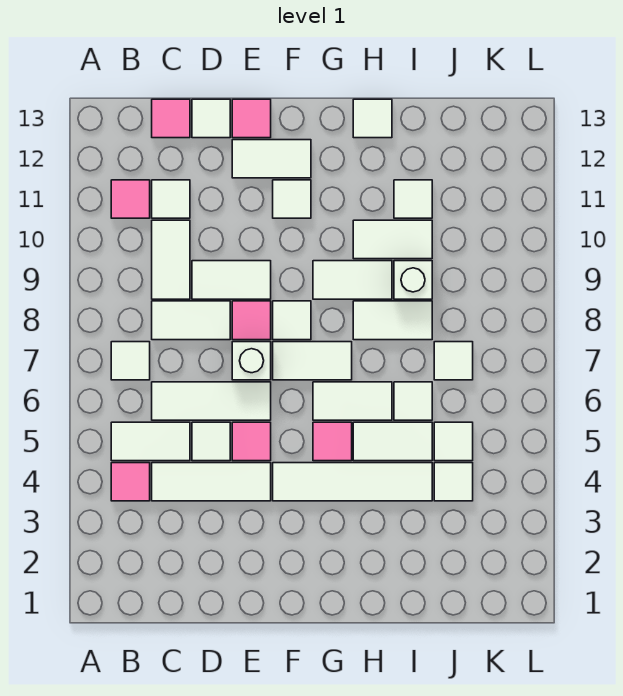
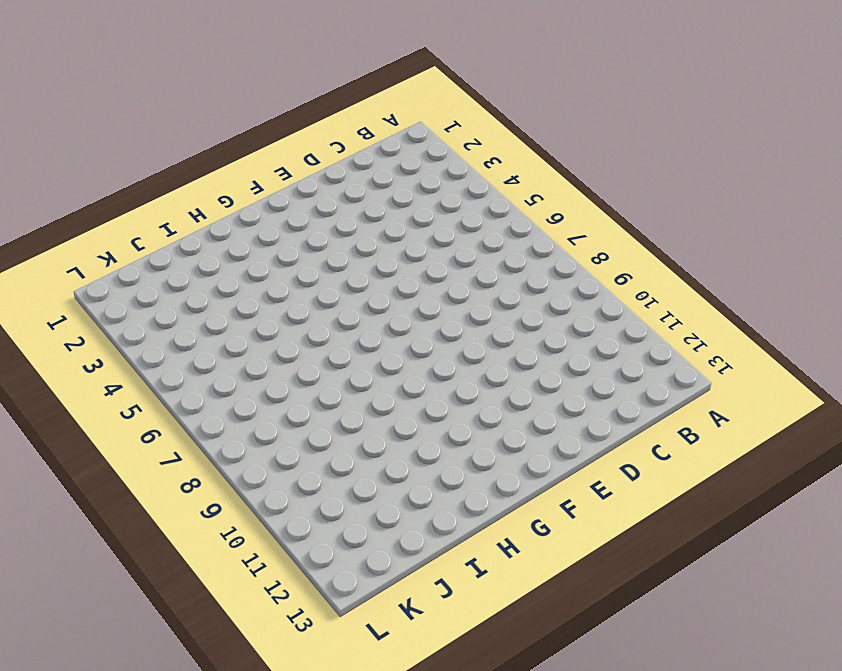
none -> pink tile B4 level 1
none -> white tile B5:C5 level 1
none -> white tile B7 level 1
none -> pink tile B11 level 1

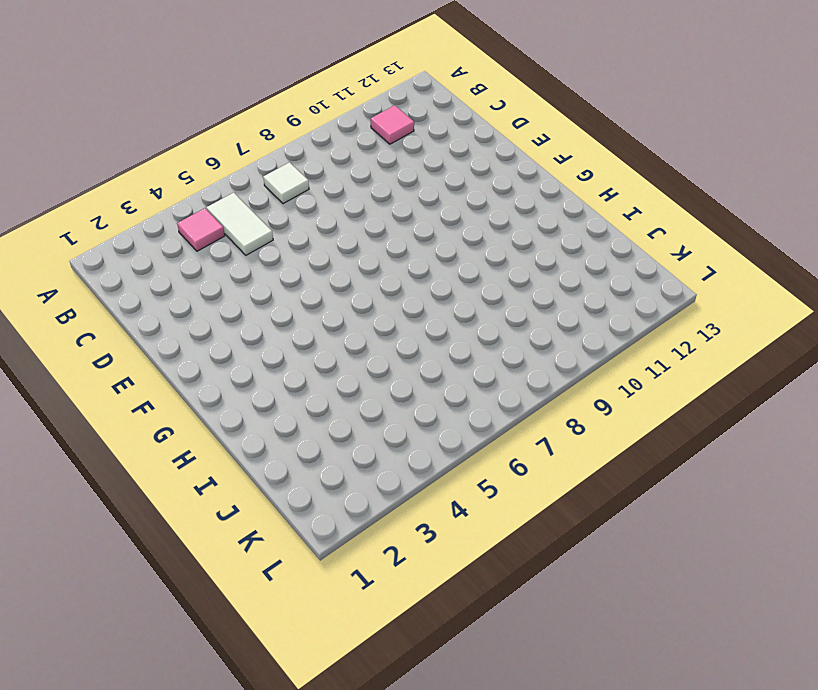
none -> white tile C4:E4 level 1
none -> white tile C6:E6 level 1
none -> white tile C8:D8 level 1
none -> white tile C9:C10 level 1

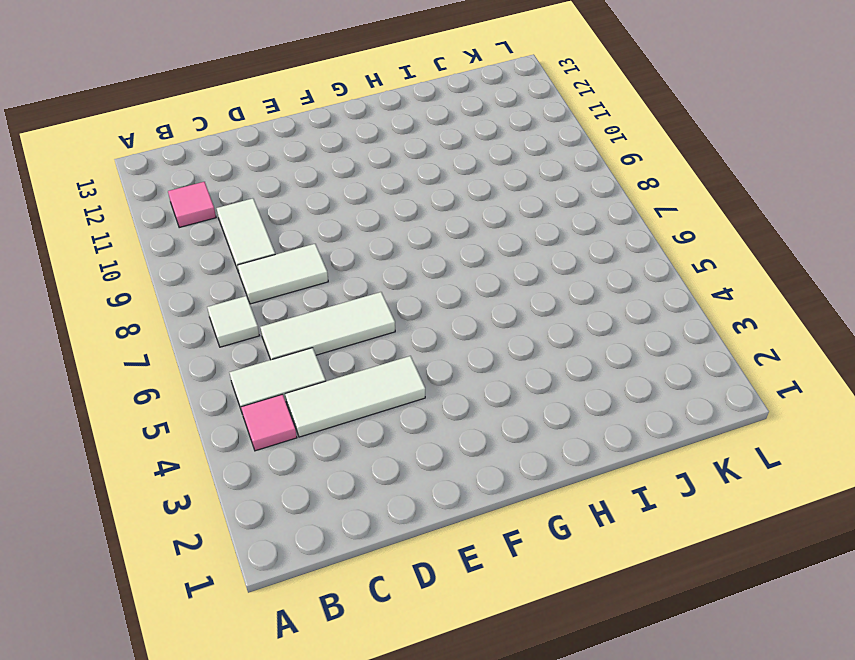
none -> white tile C11 level 1
none -> pink tile C13 level 1
none -> white tile D5 level 1
none -> white tile D9:E9 level 1

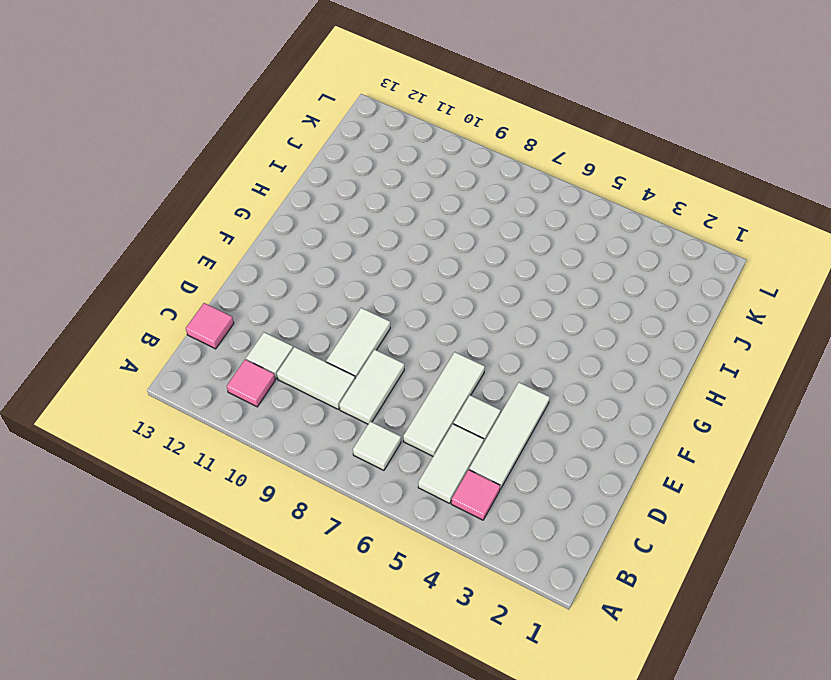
none -> white tile D13 level 1
none -> pink tile E5 level 1
none -> white brick E7 level 1
none -> pink tile E8 level 1

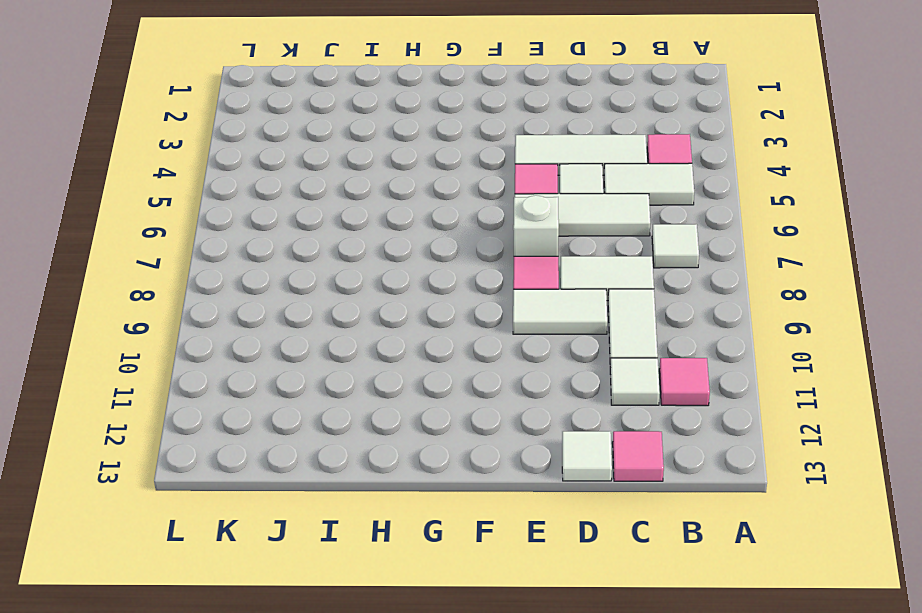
none -> white tile E12:F12 level 1
none -> pink tile E13 level 1
none -> white tile F4:I4 level 1
none -> white tile F7:G7 level 1

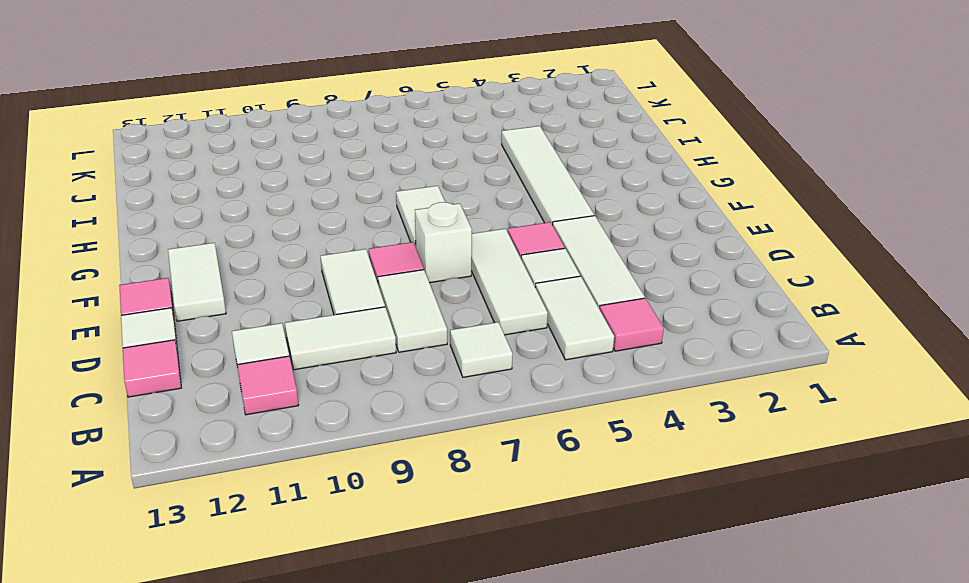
none -> white tile F8 level 1
none -> white tile F11 level 1
none -> pink tile G5 level 1
none -> white tile G6:H6 level 1

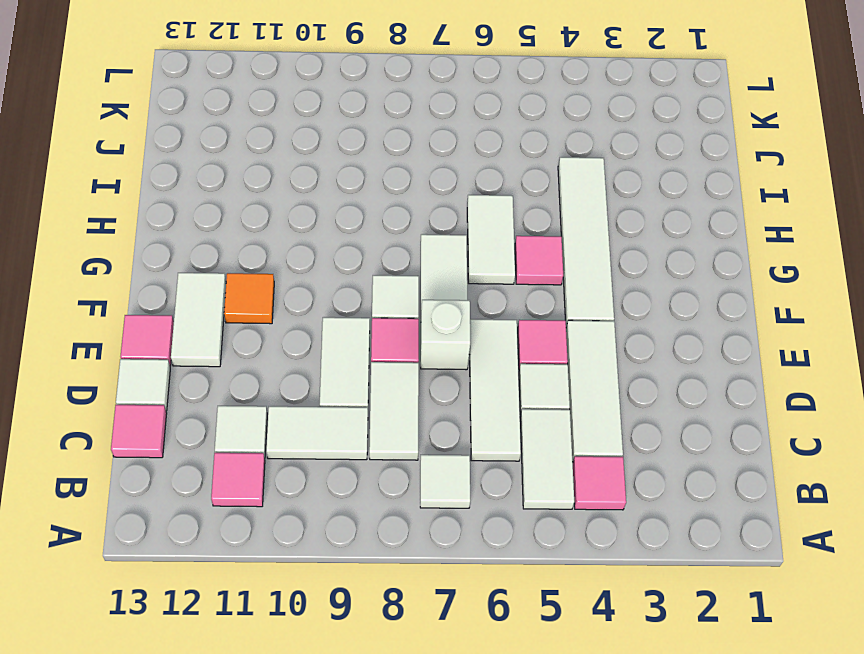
orange tile F11 level 1 -> white tile F11 level 1
none -> white tile G9:H9 level 1
none -> white tile H5:I5 level 1
none -> white tile H8:I8 level 1
none -> white tile H10:I10 level 1

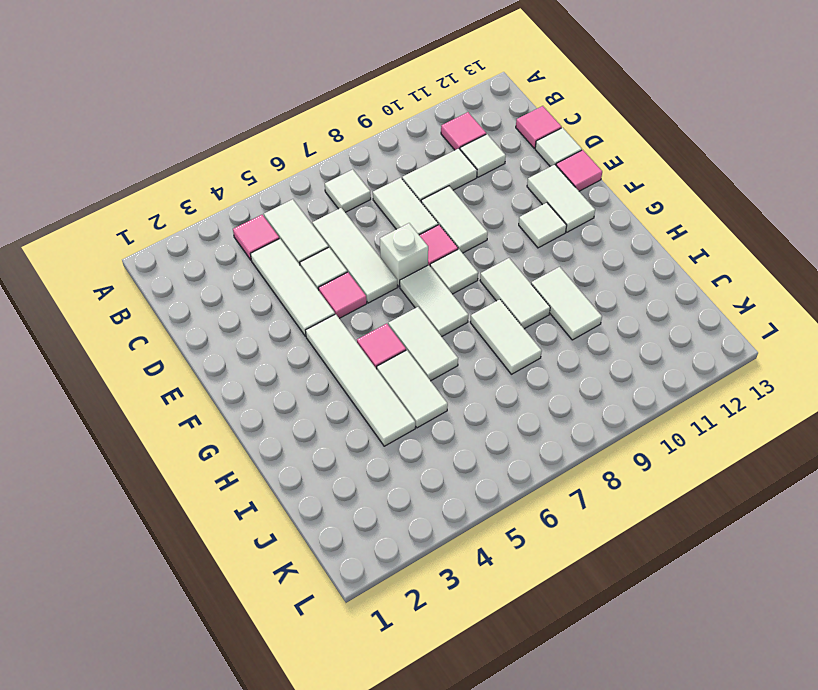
none -> white tile H13 level 1
none -> white tile I6 level 1
none -> white brick I9 level 1
none -> white tile I11 level 1

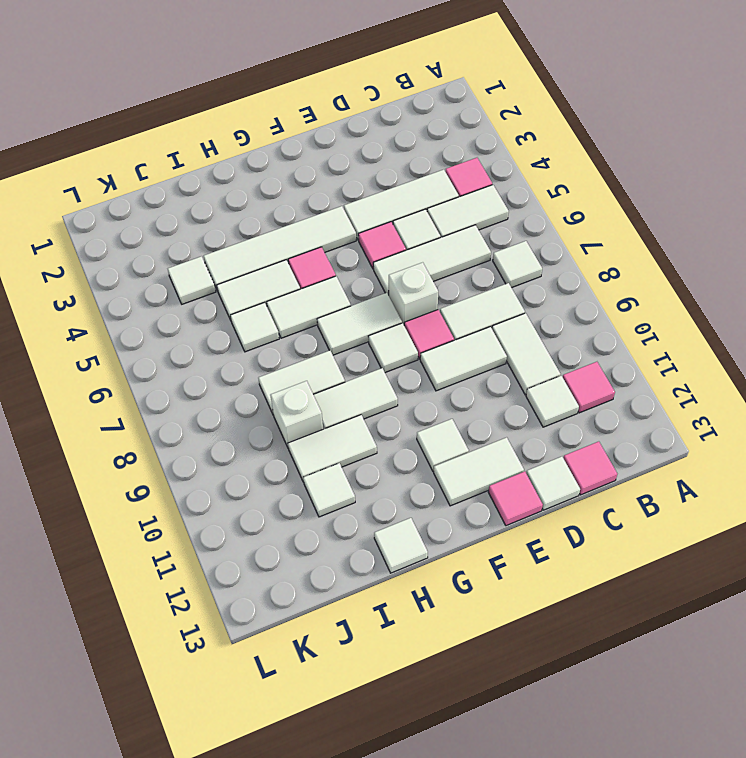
none -> white tile J5 level 1
none -> white tile J7 level 1

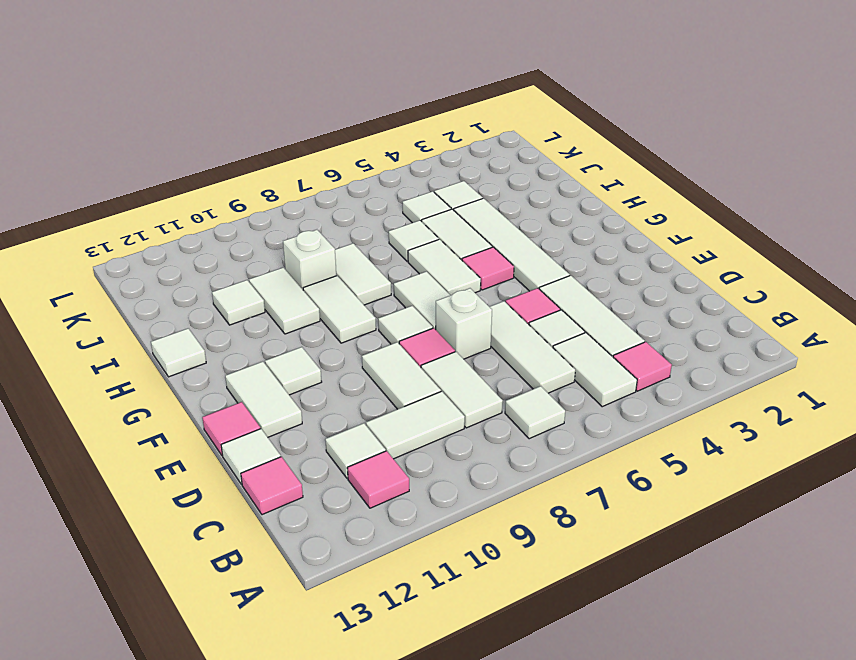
none -> white tile J7 level 1

